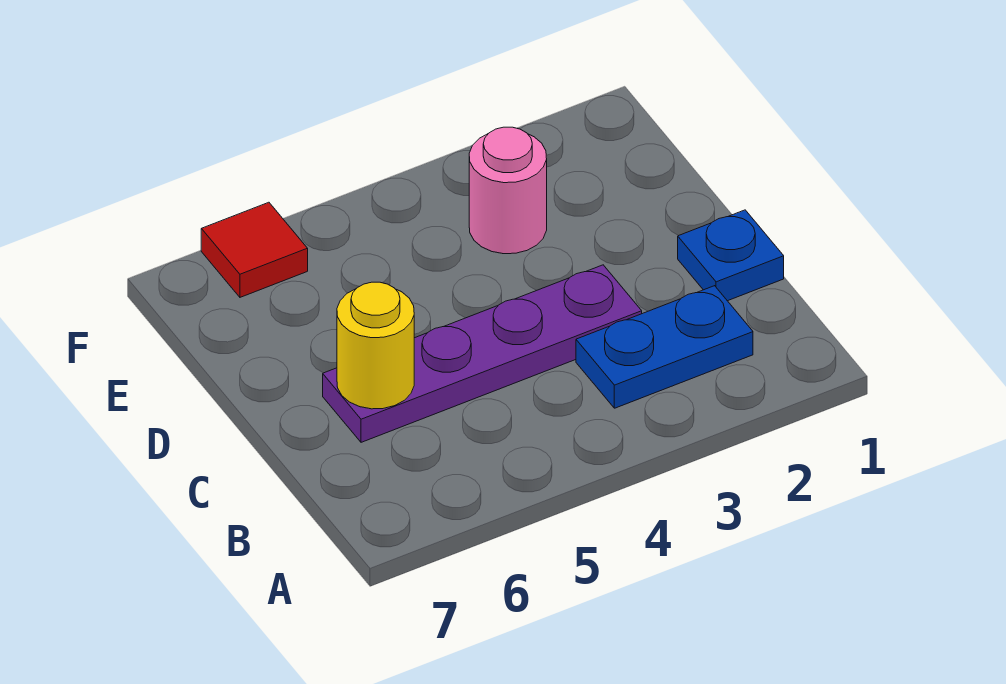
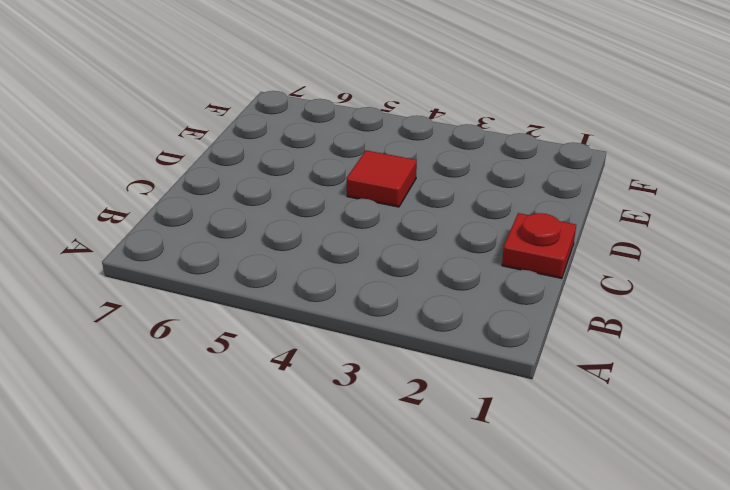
red plate C1 level 1 -> blue plate C1 level 1
red tile D4 level 1 -> red tile F6 level 1
none -> blue plate B2:B3 level 1
none -> purple plate C3:C6 level 1

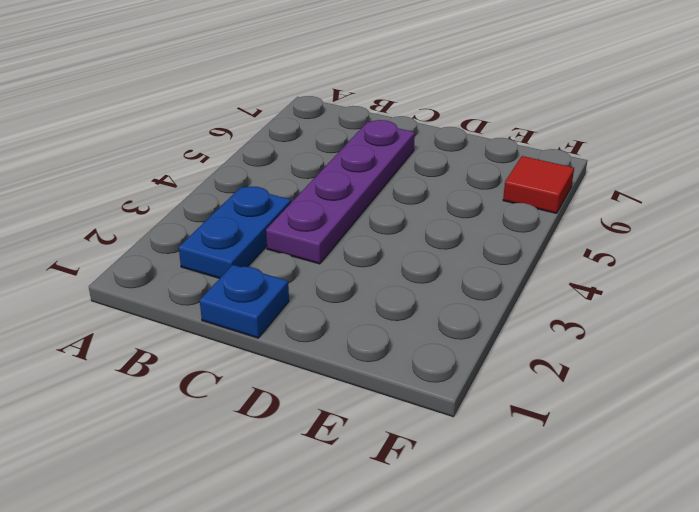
none -> pink round brick E3 level 1
none -> yellow round brick C6 level 2

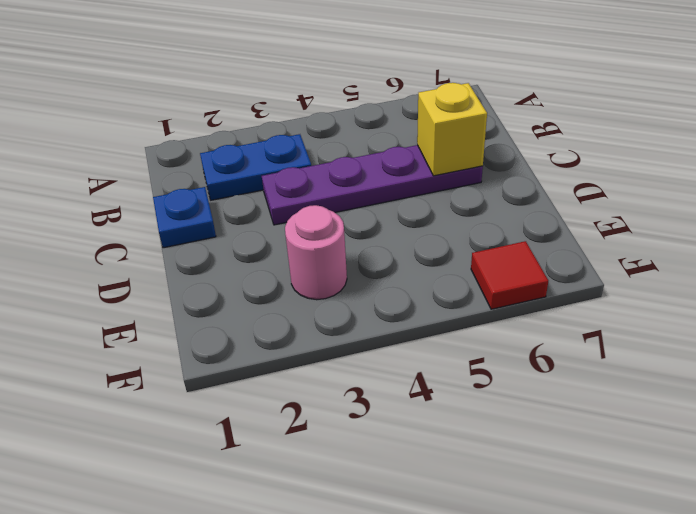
yellow brick C6 level 2 -> yellow round brick C6 level 2

